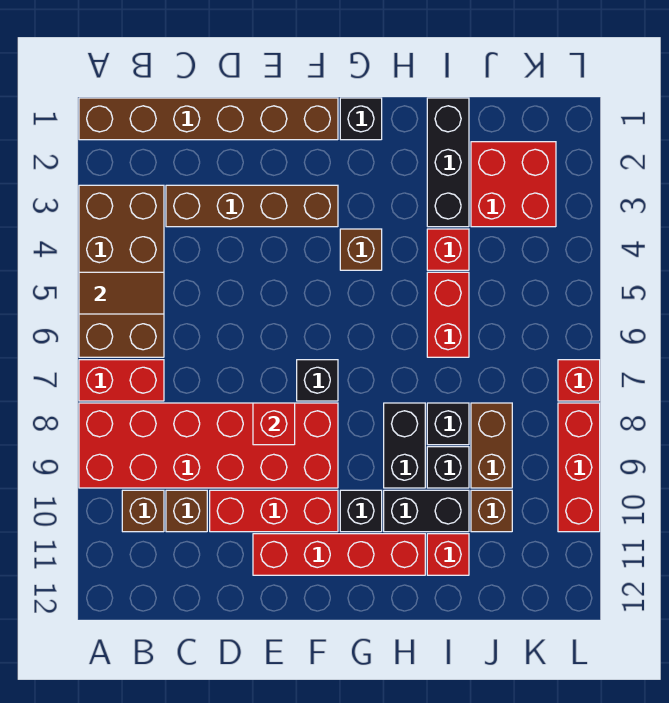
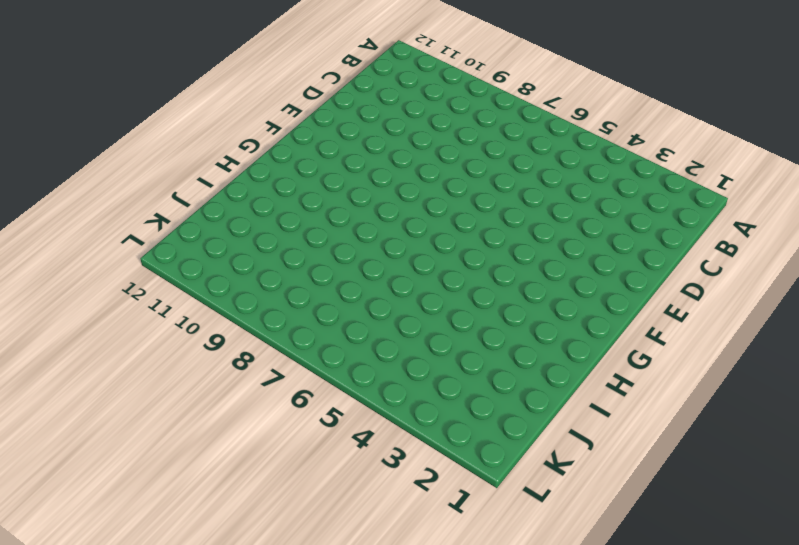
none -> brown brick A1:F1 level 1
none -> brown brick A3:B6 level 1
none -> red brick A7:B7 level 1

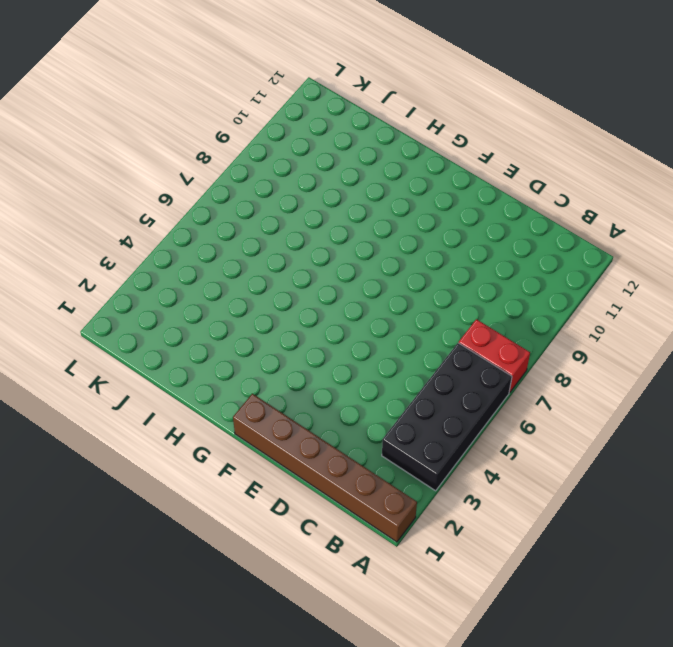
black brick A3:B6 level 1 -> brown brick A3:B6 level 1
none -> red brick A8:F9 level 1
none -> brown brick B10 level 1
none -> brown brick C3:F3 level 1

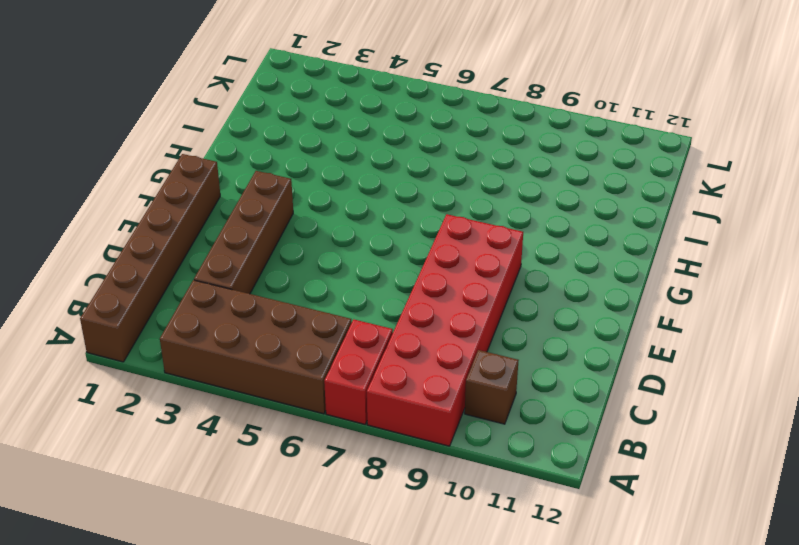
none -> brown brick C10 level 1
none -> red brick D10:F10 level 1
none -> red brick E11:H11 level 1

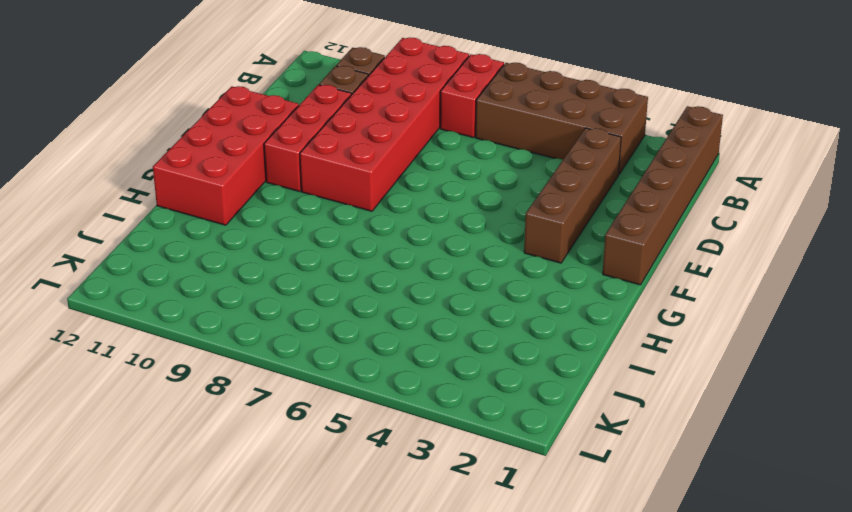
red brick E11:H12 level 1 -> red brick E11:H11 level 1
none -> black brick F7 level 1
none -> black brick G1 level 1
none -> brown brick G4 level 1

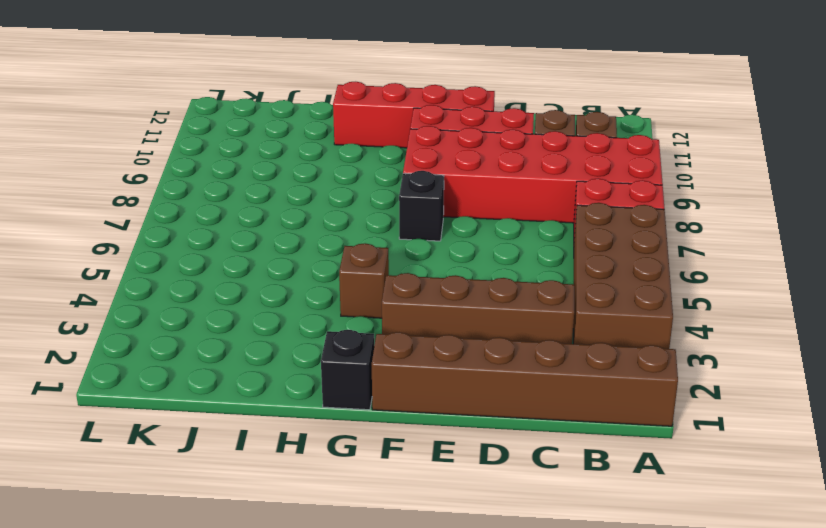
none -> black brick G10 level 1
none -> black brick H8:H9 level 1
none -> black brick H10:I10 level 1

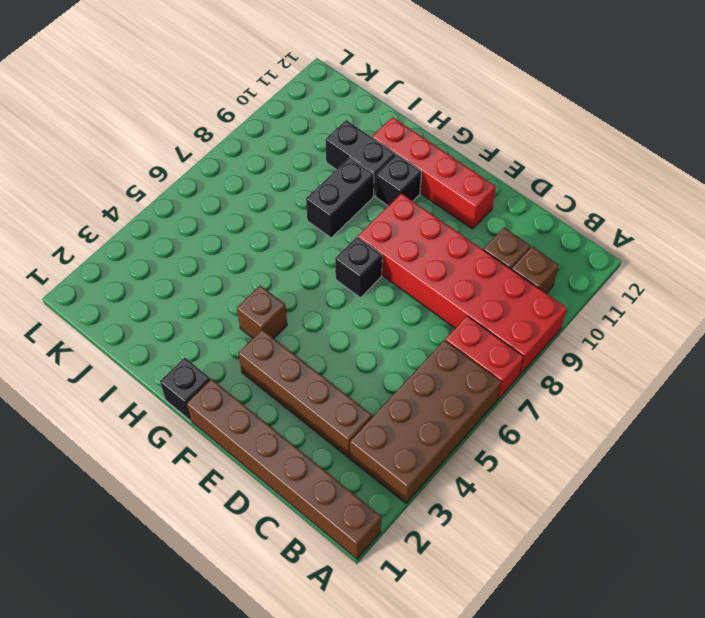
none -> red brick D10:F10 level 1
none -> black brick I1:I3 level 1
none -> red brick I4 level 1

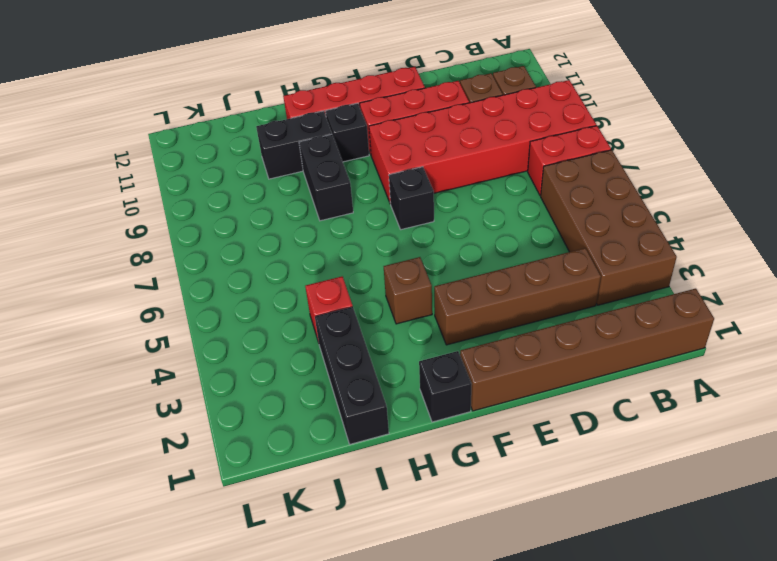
none -> red brick I5:I6 level 1
none -> black brick I8 level 1
none -> black brick I9 level 1

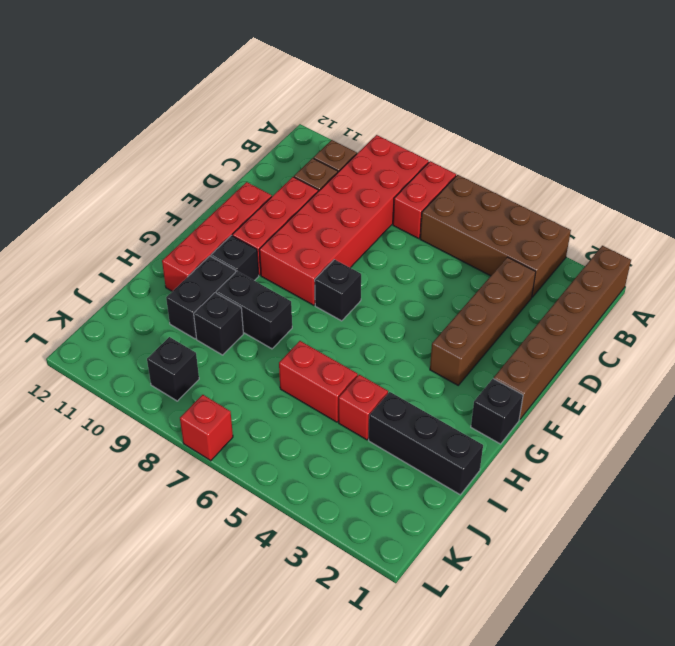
black brick K9 level 1 -> black brick I8 level 1
none -> brown brick G4 level 1
none -> red brick I11 level 1
none -> red brick J2:K3 level 1

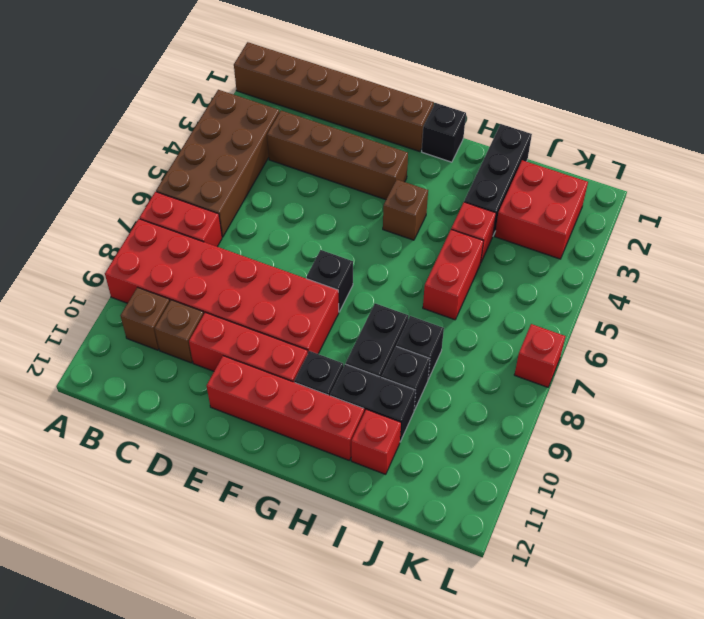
none -> brown brick J8:J9 level 1
none -> brown brick J10 level 1
none -> red brick L8:L10 level 1

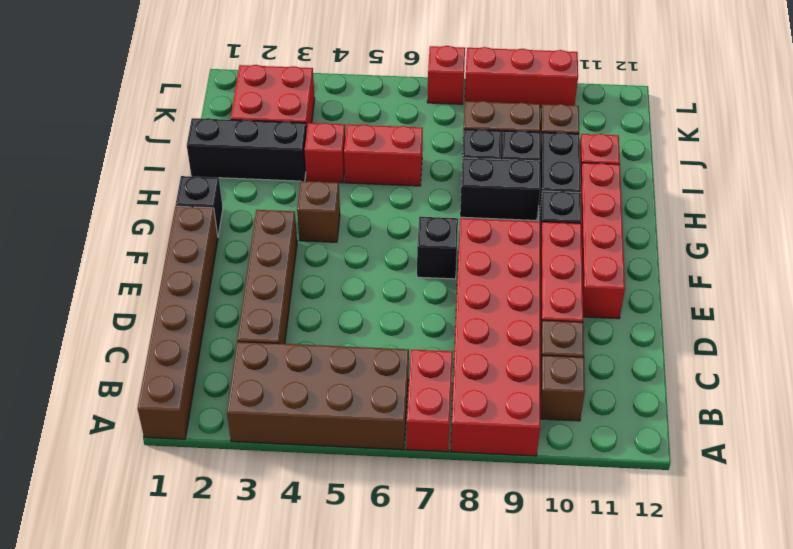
none -> brown tile A5:B5 level 2
none -> red brick E8 level 2

